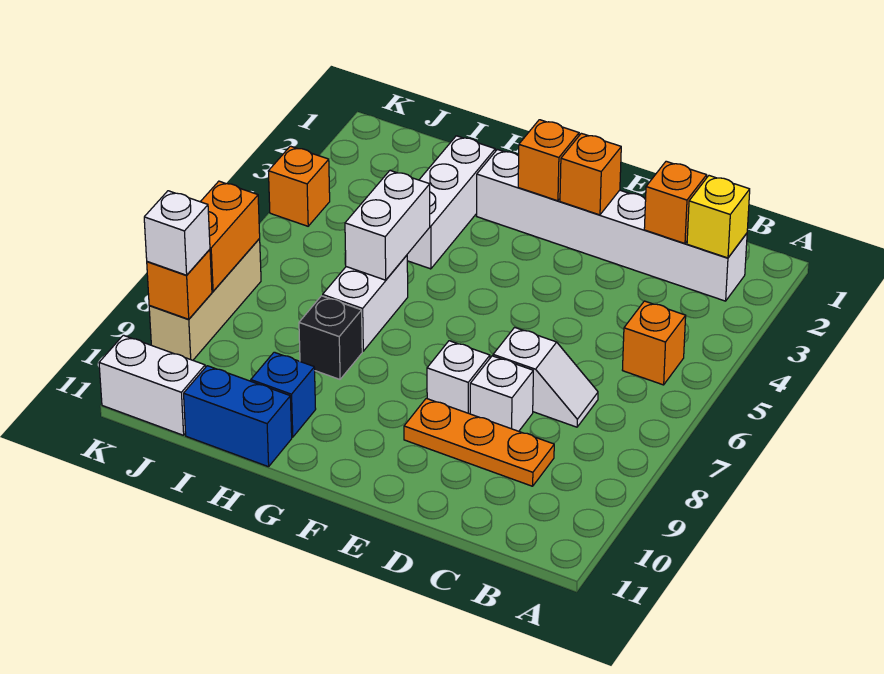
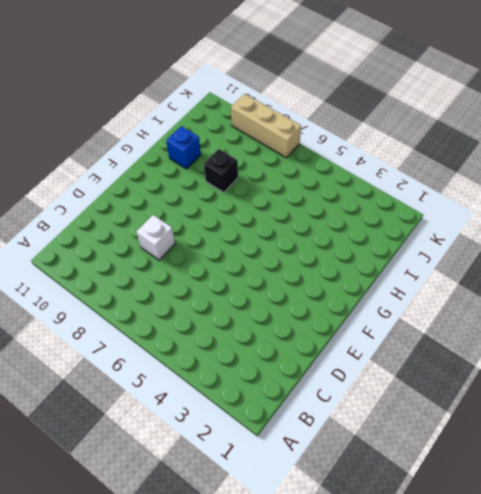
none -> white brick B2:G2 level 1
none -> orange brick B5 level 1
none -> white slope C7:D7 level 1 top D

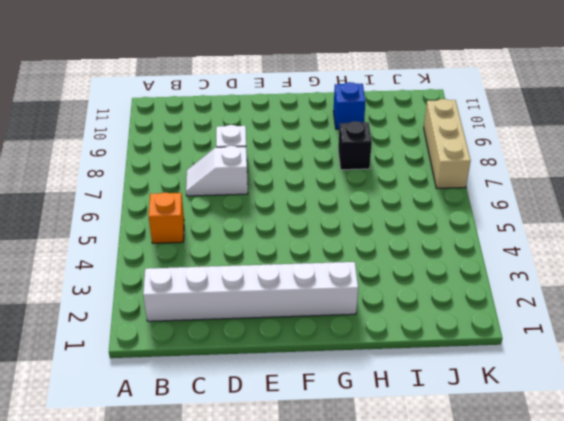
none -> orange plate C9:E9 level 1
none -> white brick E8 level 1
none -> white brick H2:H4 level 1

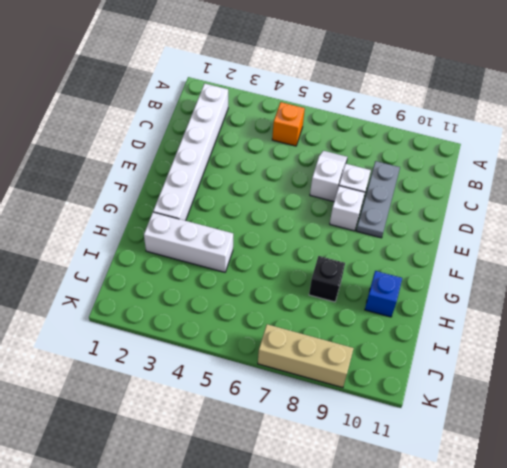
grey plate C9:E9 level 1 -> orange plate C9:E9 level 1
none -> white brick H6:H7 level 1
none -> blue brick H11:I11 level 1
none -> white brick J11:K11 level 1

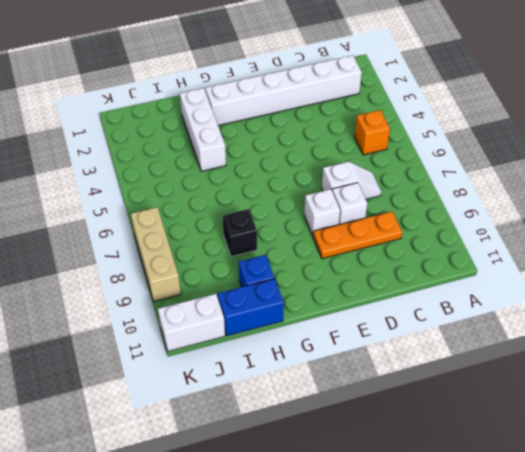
none -> white brick H6:H7 level 1
none -> orange brick K4 level 1
none -> yellow brick B2 level 2

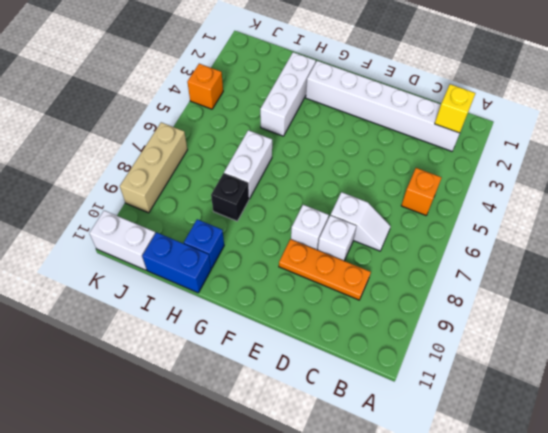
none -> orange brick C2 level 2
none -> orange brick E2 level 2
none -> orange brick F2 level 2

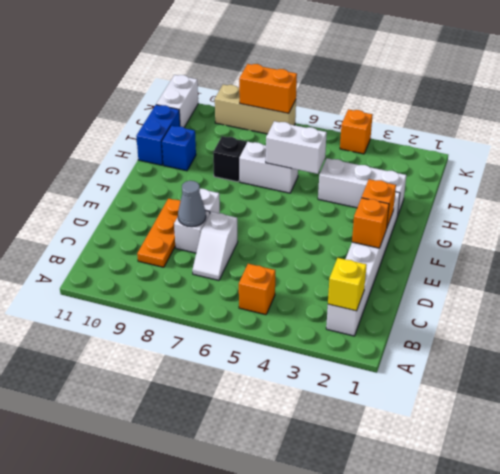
grey cone D8 level 2 -> none
none -> orange brick C2 level 2
none -> orange brick K9 level 2
none -> white brick K9 level 3

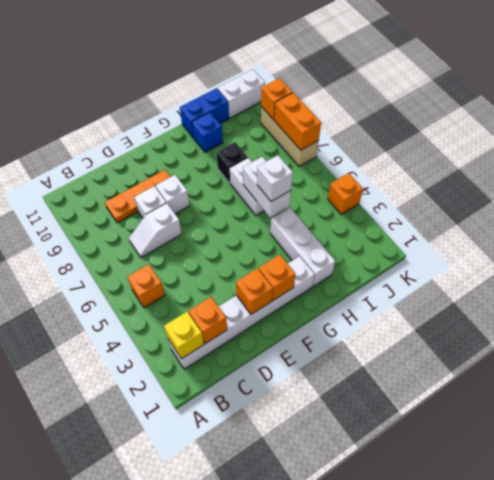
white brick H5 level 3 -> white brick K9 level 3

